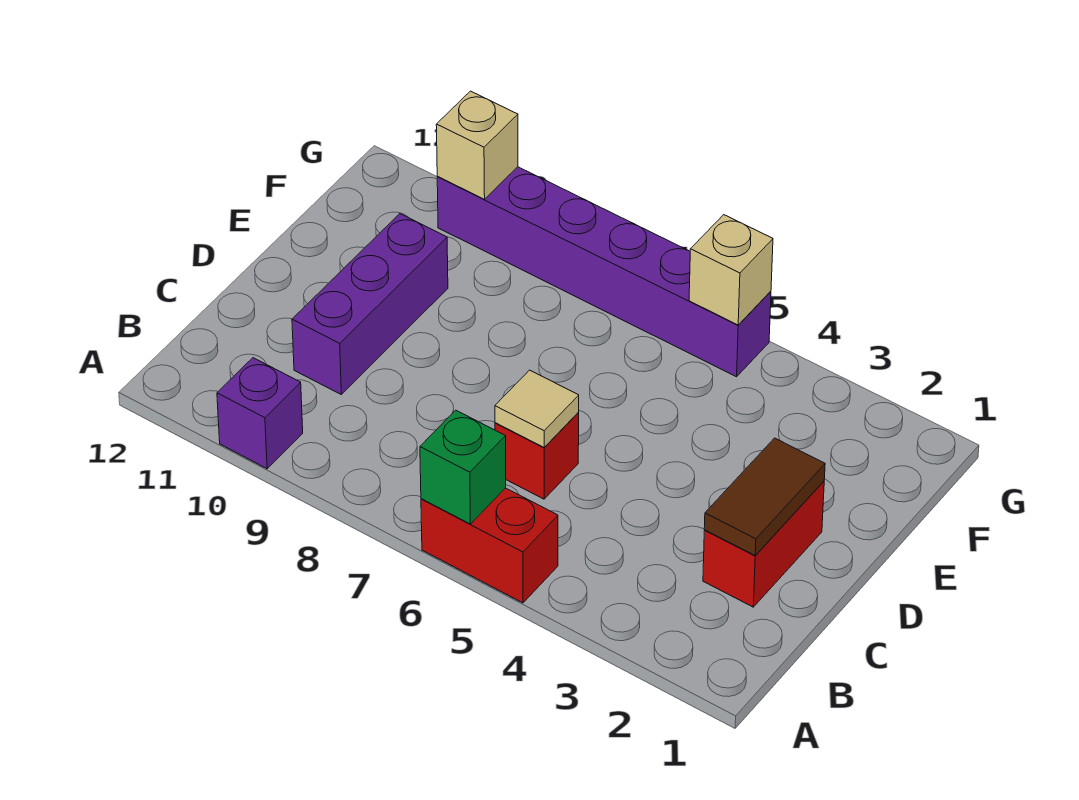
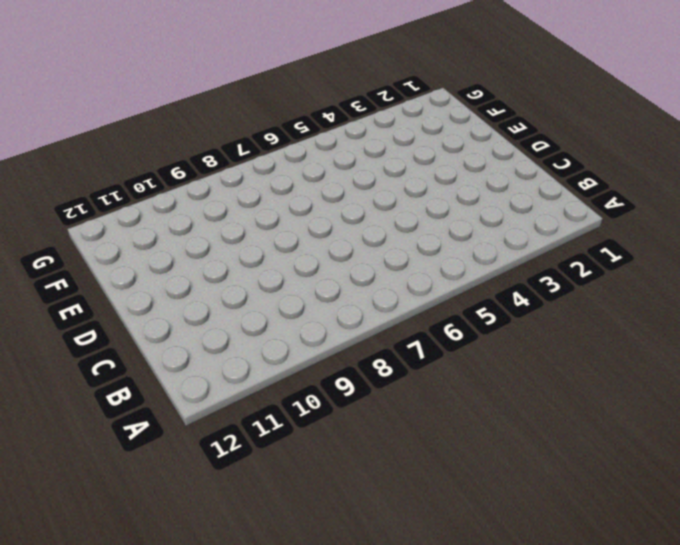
none -> red brick A5:A6 level 1
none -> purple brick A10 level 1

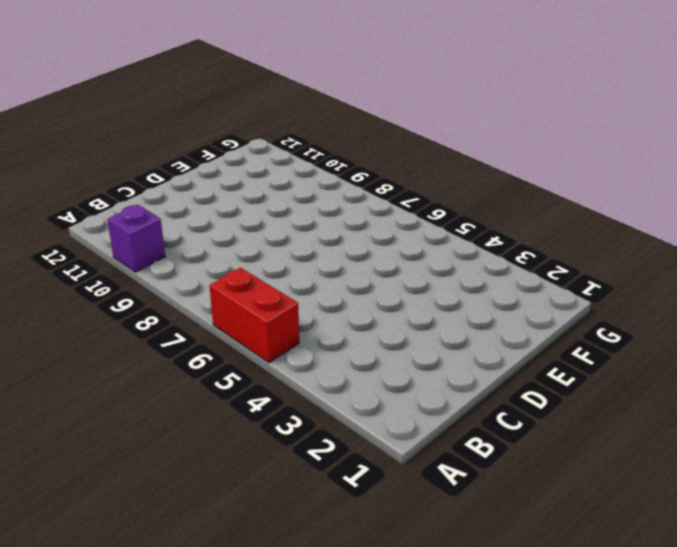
none -> red brick C2:D2 level 1
none -> red brick C6 level 1

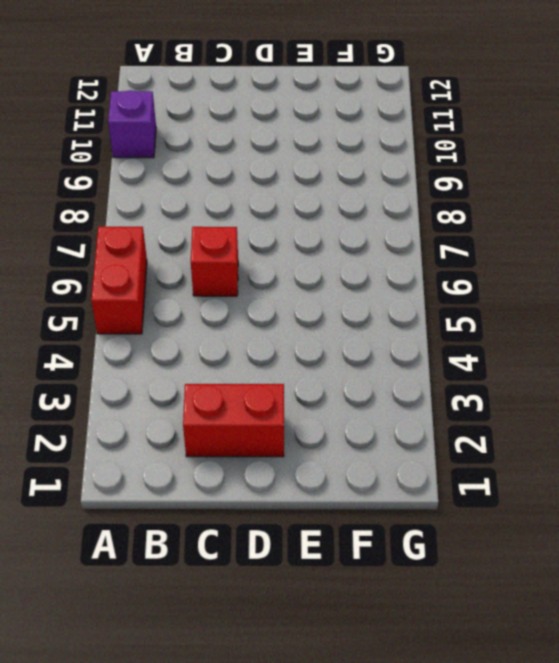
none -> purple brick C10:E10 level 1
none -> purple brick G5:G10 level 1

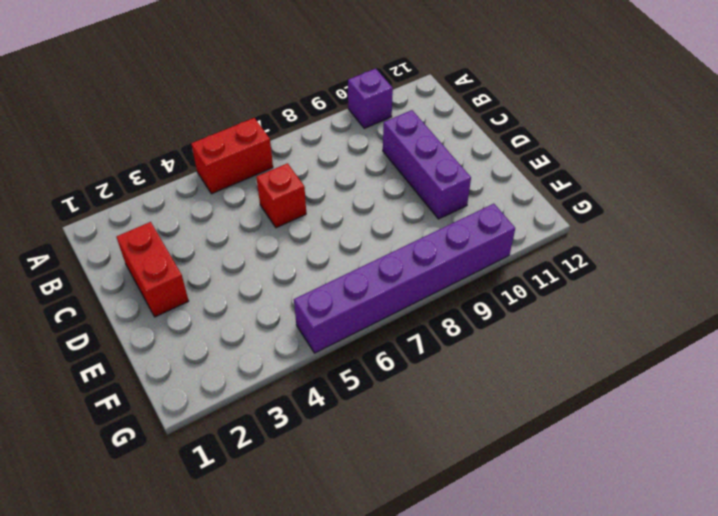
none -> green brick A6 level 2
none -> brown tile C2:D2 level 2

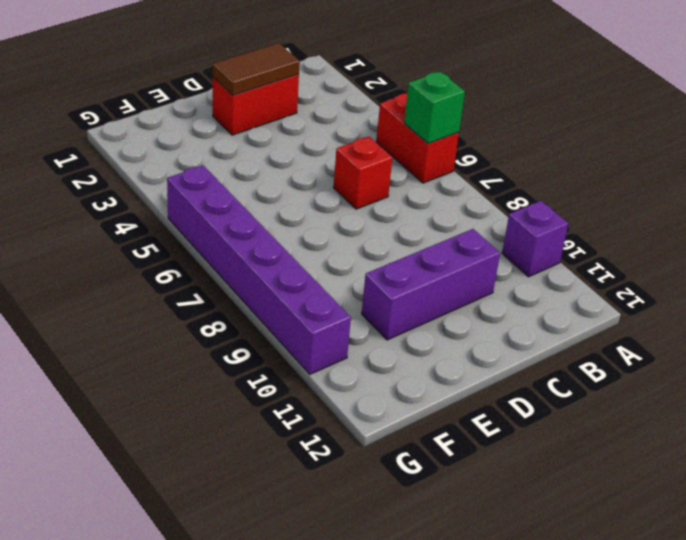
none -> tan tile C6 level 2
none -> tan brick G5 level 2

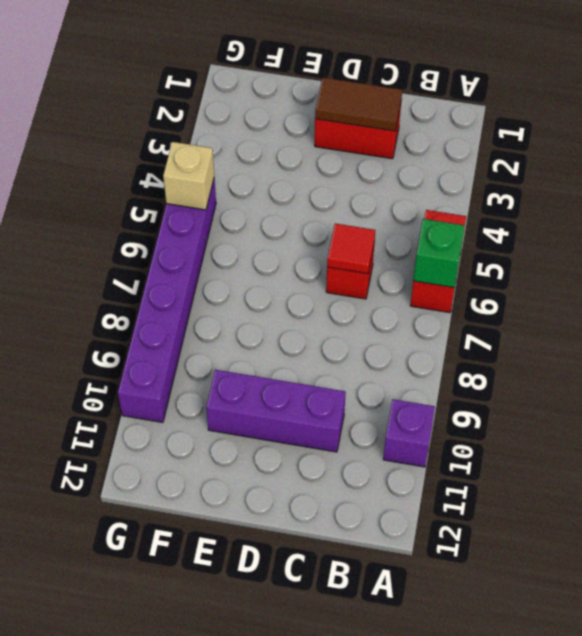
red tile C6 level 2 -> tan tile C6 level 2
none -> tan brick G10 level 2

